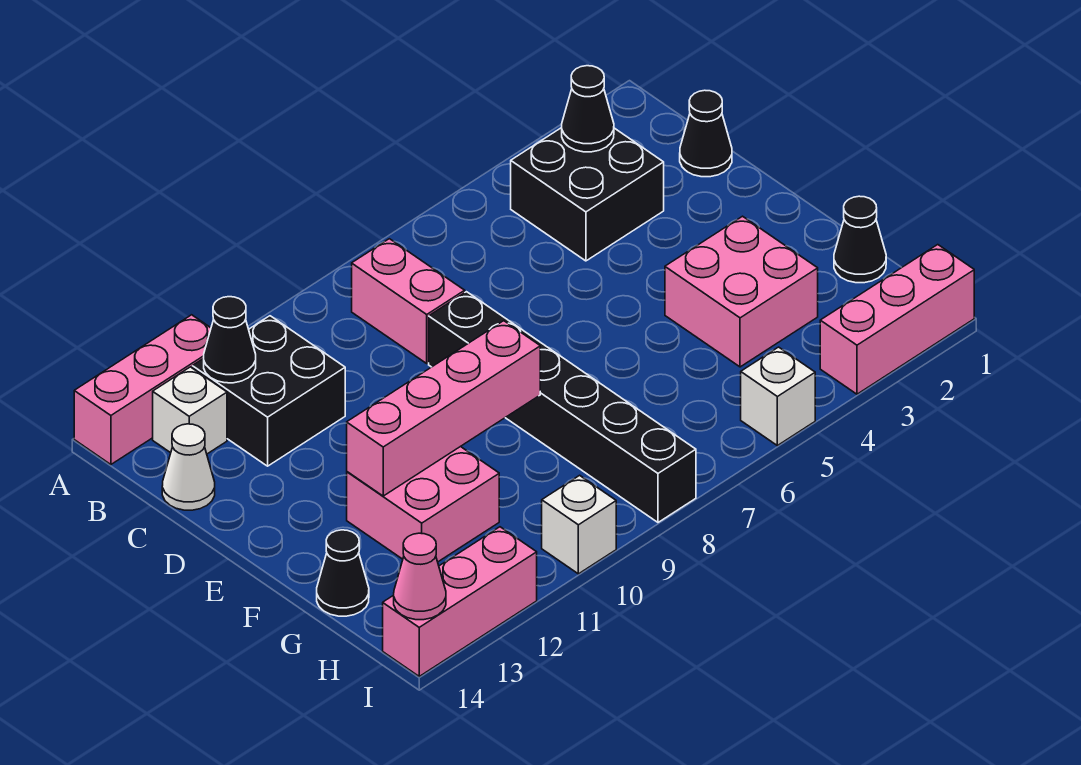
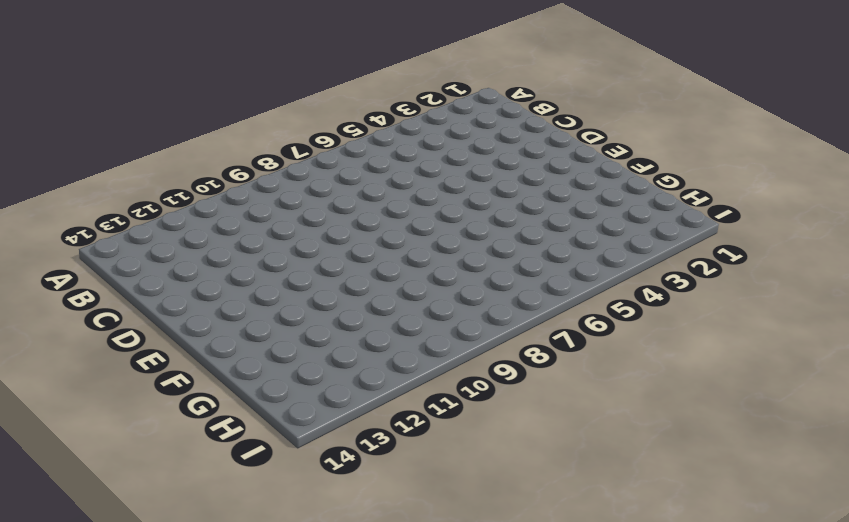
none -> pink brick A12:A14 level 1
none -> black brick B3:C4 level 1
none -> pink brick B8:C8 level 1

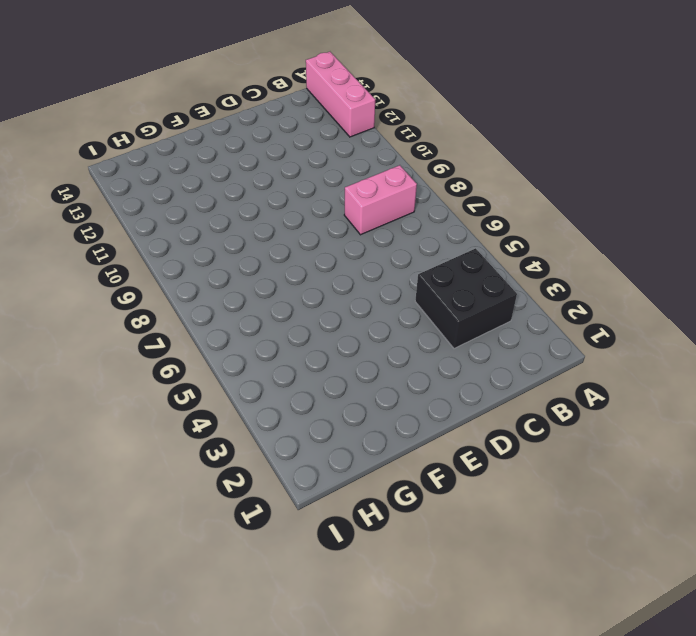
none -> black brick B11:C12 level 1
none -> white brick B13 level 1
none -> black cone C1 level 1

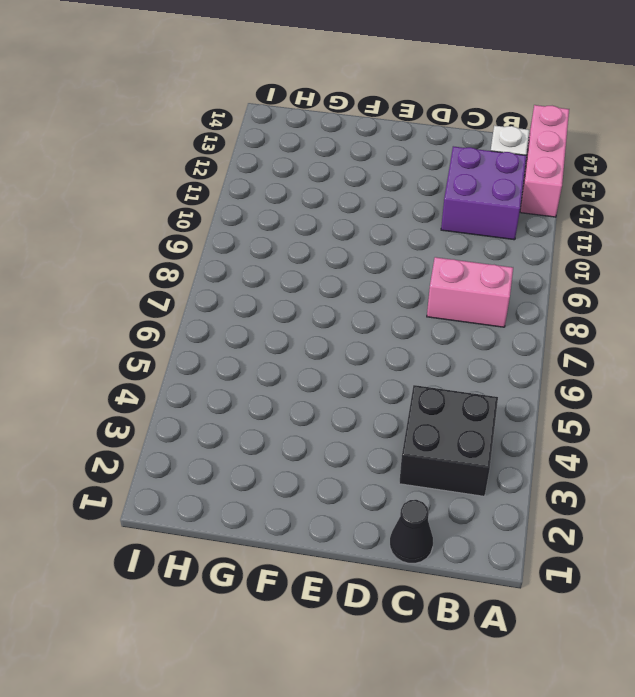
purple brick B11:C12 level 1 -> black brick B11:C12 level 1
none -> white cone C14 level 1
none -> black brick D8:I8 level 1
none -> pink brick F3:G4 level 1

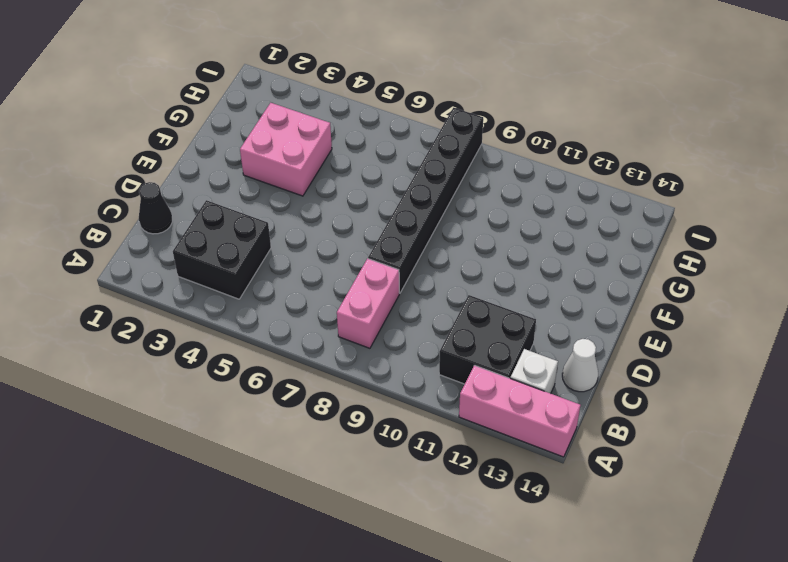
none -> pink brick F11:G12 level 1
none -> black cone G1 level 1
none -> black cone G14 level 1

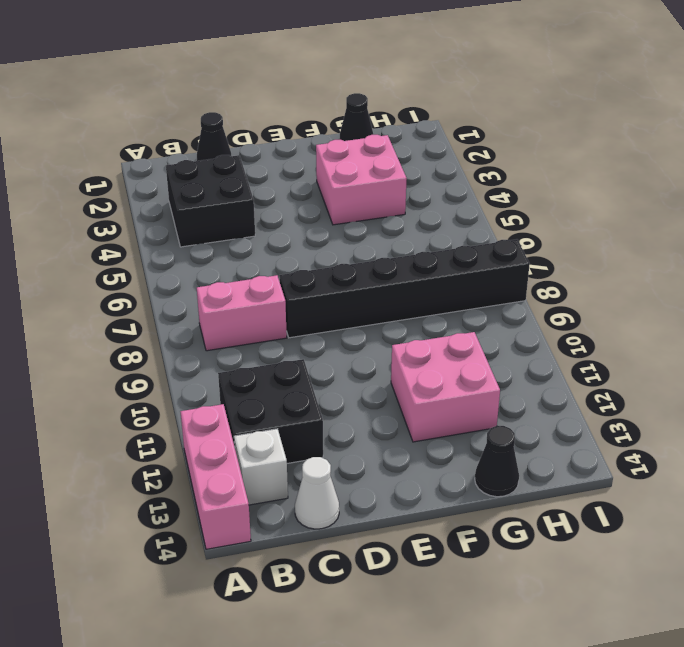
none -> pink brick I1:I3 level 1
none -> white brick I5 level 1
none -> white brick I10 level 1

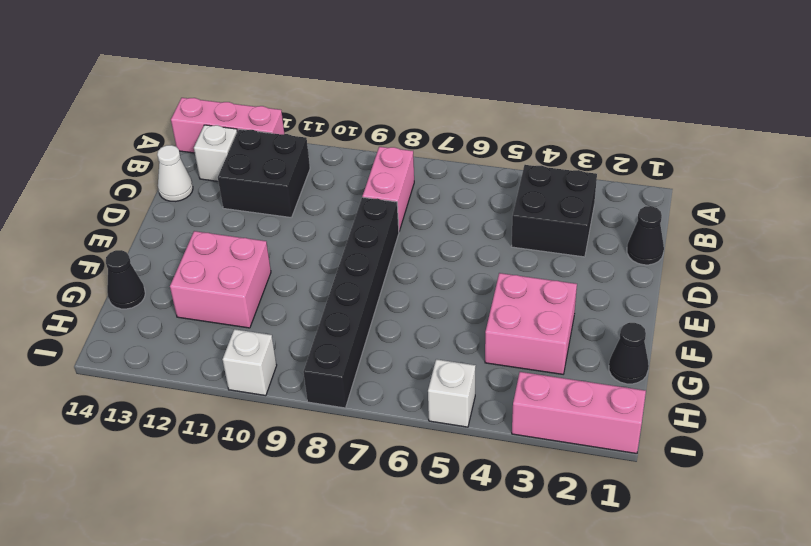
none -> pink brick I12:I14 level 1
none -> black cone B3 level 2
none -> black cone B12 level 2

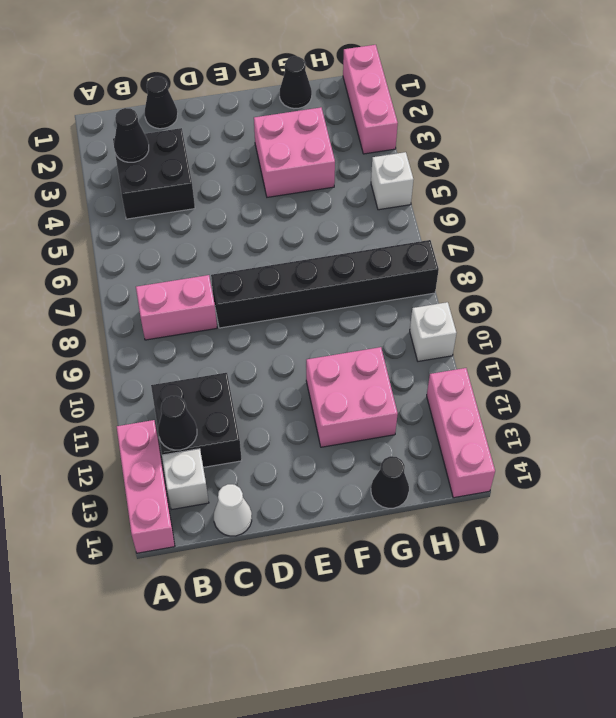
none -> pink brick F9:F12 level 2
none -> pink cone I14 level 2

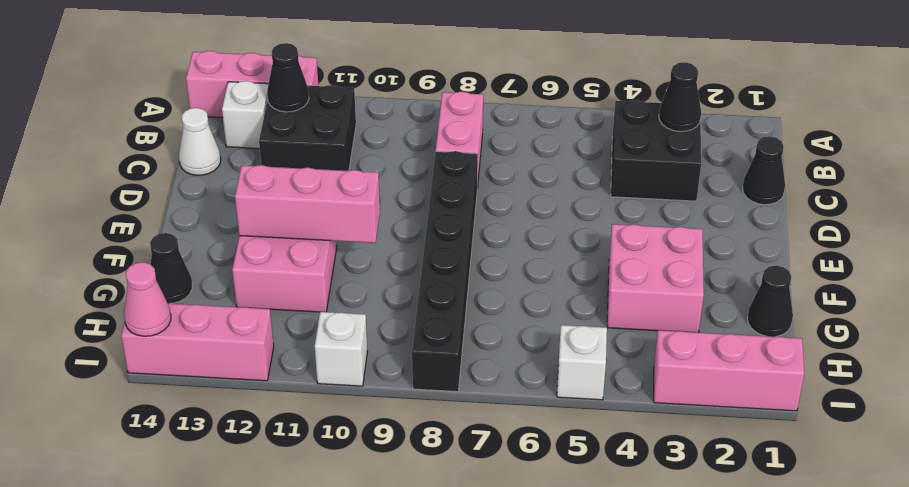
pink brick F10:F12 level 2 -> pink brick F9:F12 level 2

